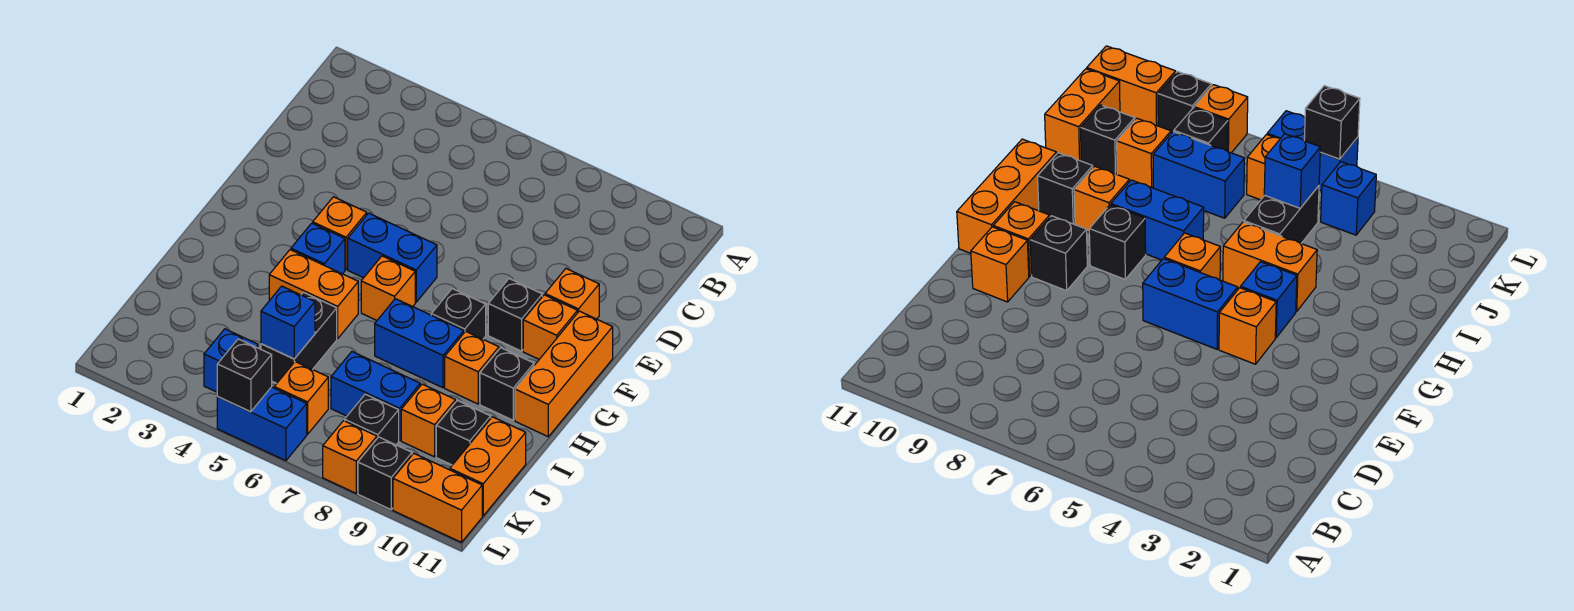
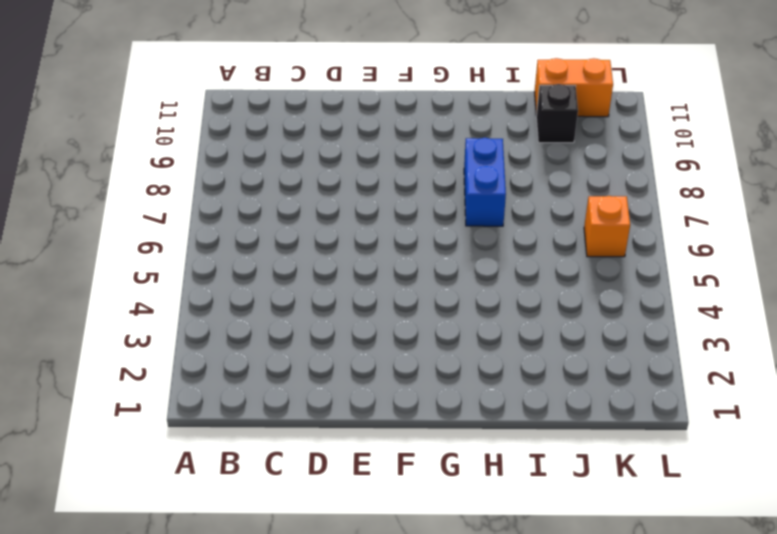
none -> orange brick E10 level 1
none -> orange brick F4 level 1
none -> blue brick F5:F6 level 1

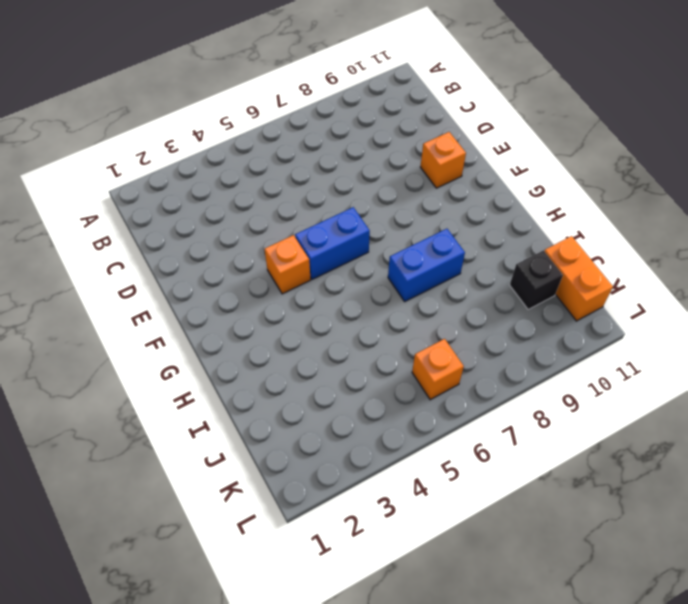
none -> black brick F9 level 1
none -> orange brick F10 level 1
none -> orange brick F11:H11 level 1

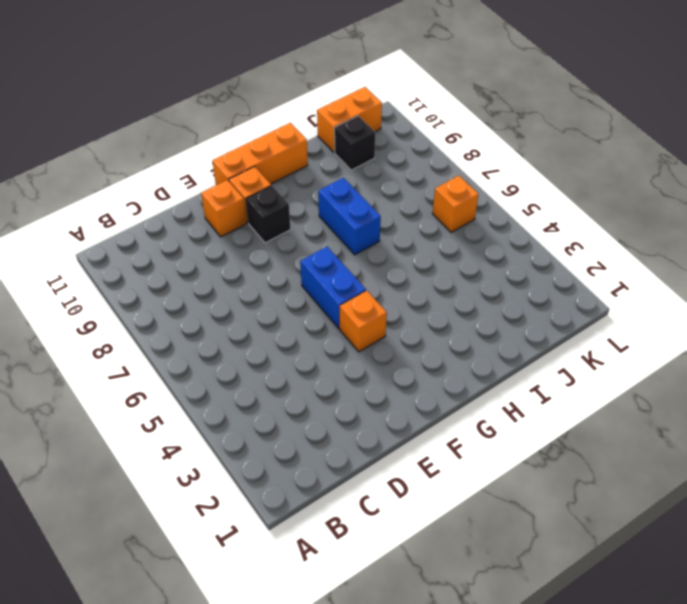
none -> blue brick G4 level 1
none -> orange brick G6 level 1
none -> black brick G8 level 1

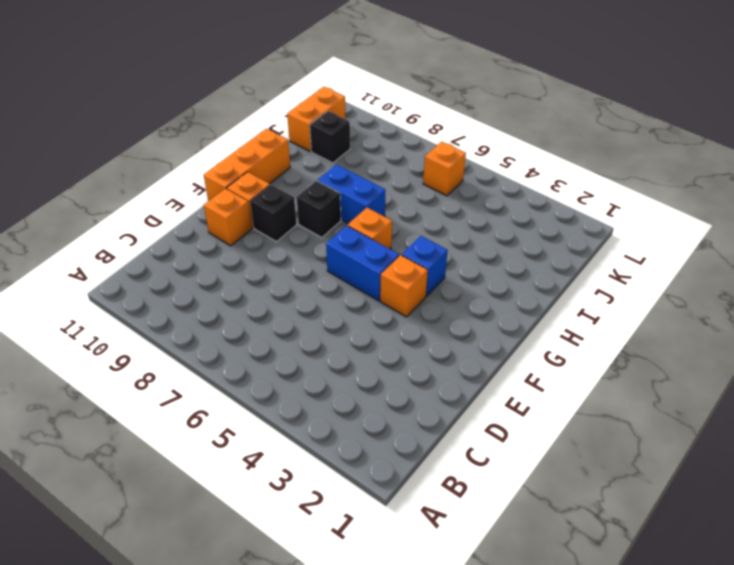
none -> orange brick H4:H5 level 1
none -> orange brick H9 level 1
none -> black brick H10 level 1

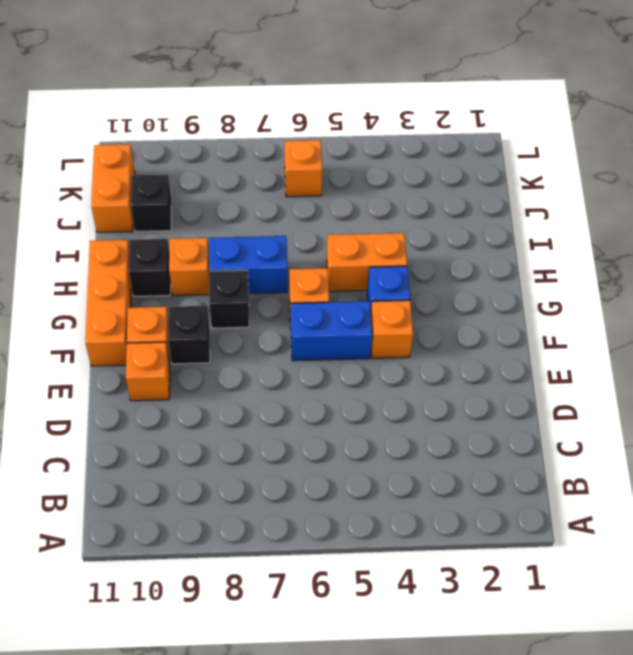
none -> black brick I5:J5 level 1
none -> blue brick J7:J8 level 1
none -> orange brick J9 level 1

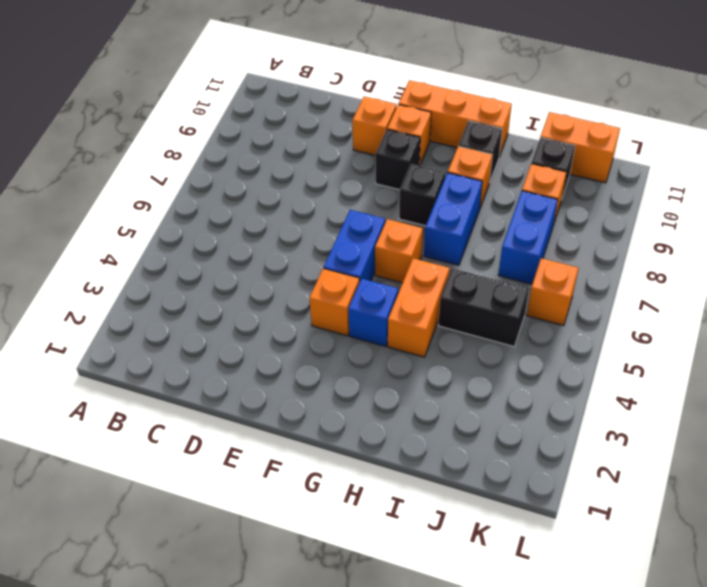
none -> blue brick K4 level 1
none -> black brick K8 level 1
none -> blue brick L5:L6 level 1

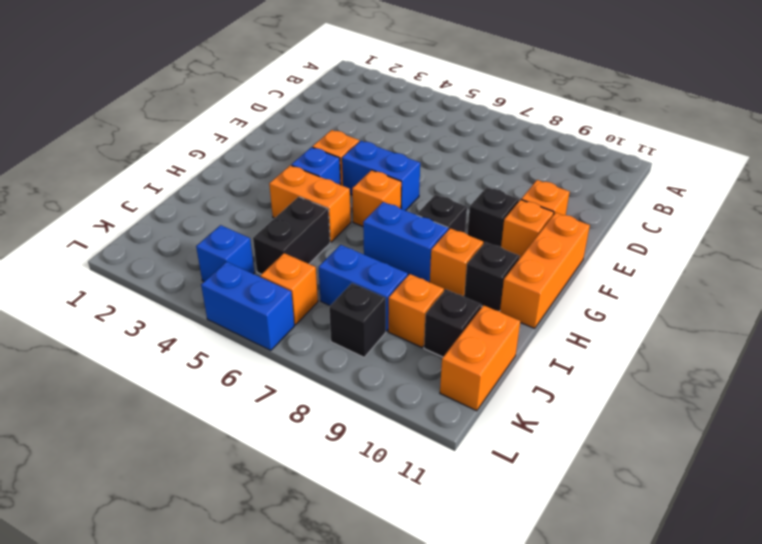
none -> orange brick L8 level 1
none -> black brick L9 level 1
none -> orange brick L10:L11 level 1

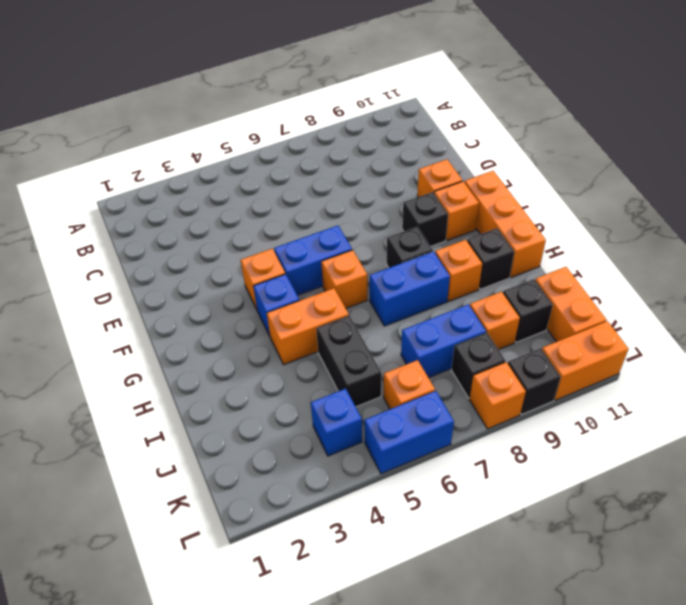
none -> blue brick J5 level 2
none -> black brick L5 level 2

